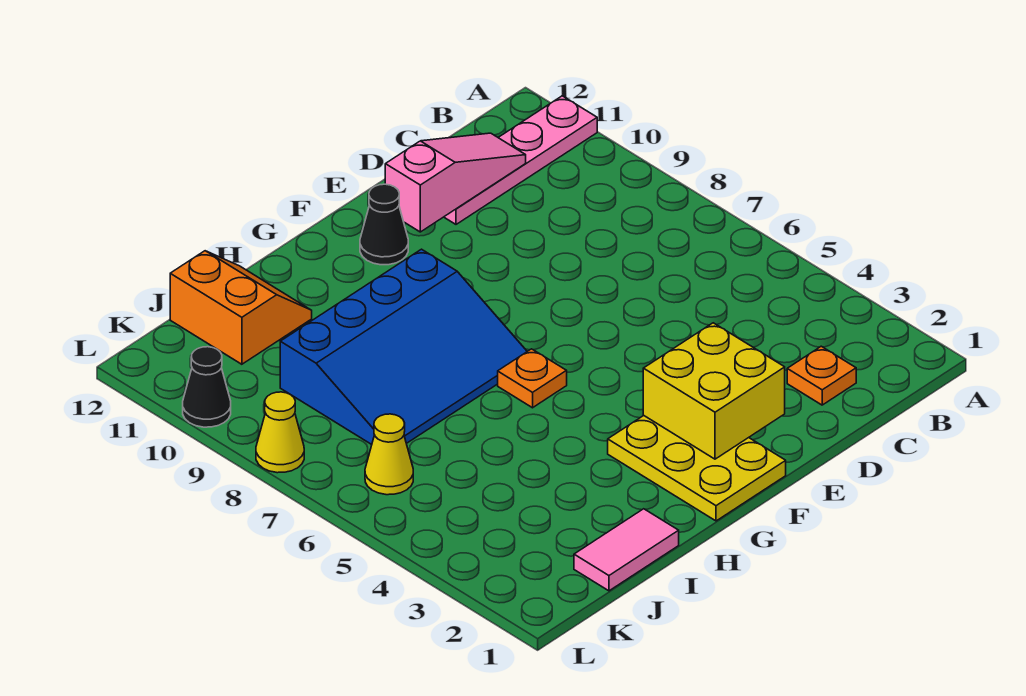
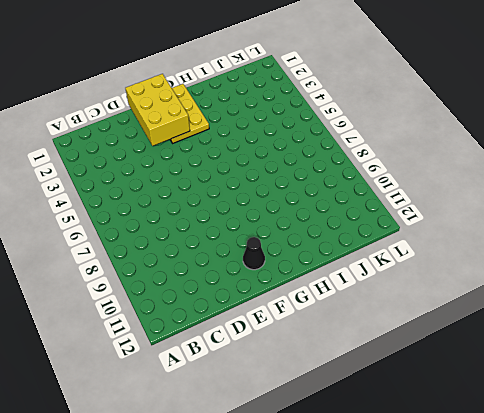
yellow brick E1:F3 level 2 -> yellow brick E2:F3 level 2
none -> pink plate A11:D11 level 1
none -> orange plate C2 level 1
none -> orange plate G6 level 1

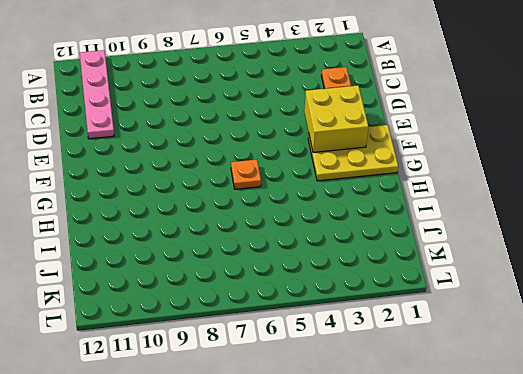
none -> black cone F11 level 1
none -> blue slope G7:J9 level 1 top 9
none -> pink tile I1:J1 level 1

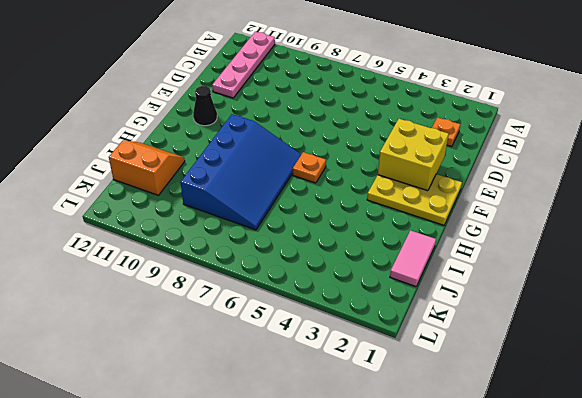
none -> yellow cone K6 level 1
none -> yellow cone L8 level 1
none -> black cone L10 level 1

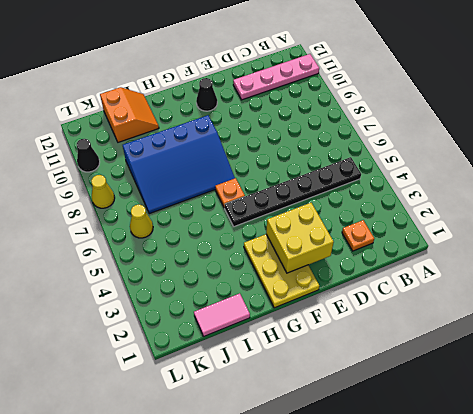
black plate B5:G5 level 1 -> none
none -> pink slope C11:E11 level 2 top E

